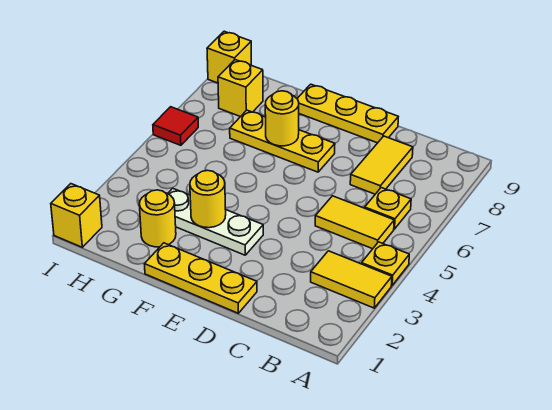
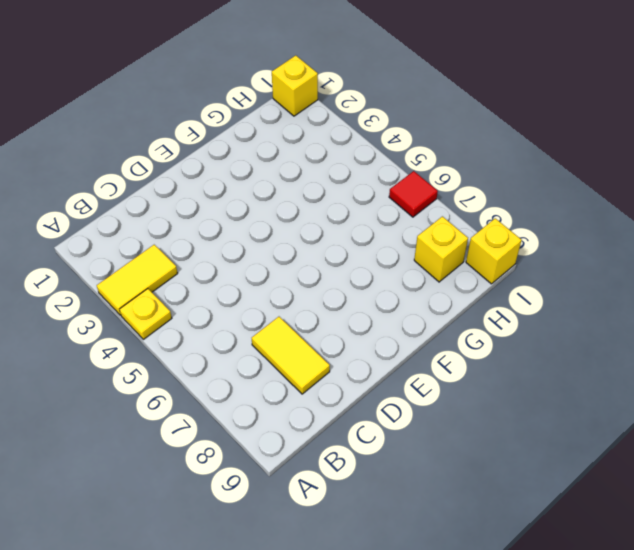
none -> yellow tile B5:C5 level 1
none -> yellow plate B6 level 1
none -> yellow plate D1:F1 level 1

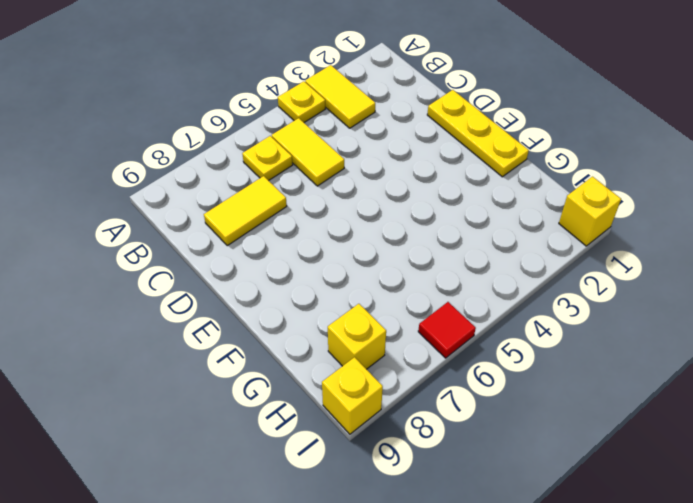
none -> yellow plate D9:F9 level 1
none -> white plate E3:G3 level 1
none -> yellow plate E7:G7 level 1

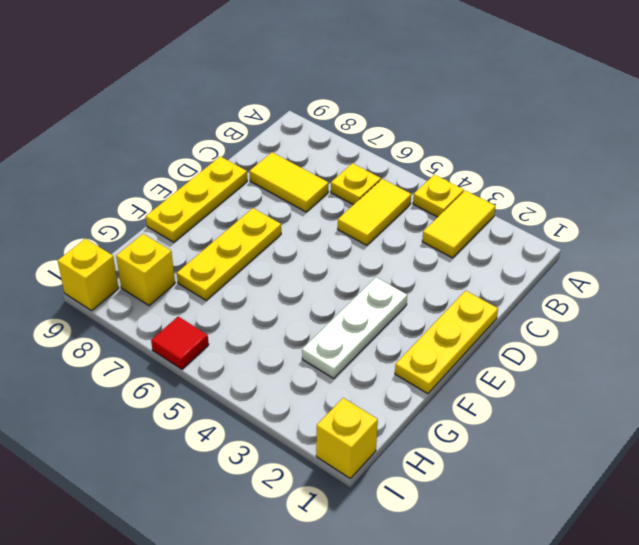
none -> yellow round brick G2 level 1
none -> yellow round brick F3 level 2
none -> yellow round brick F7 level 2

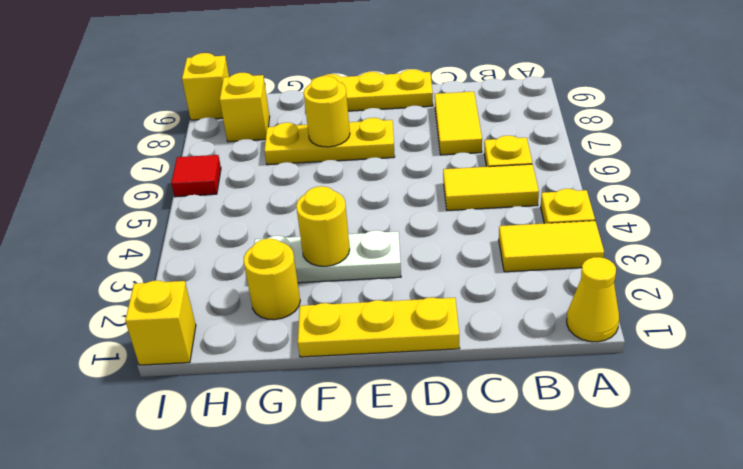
yellow cone A1 level 1 -> none

